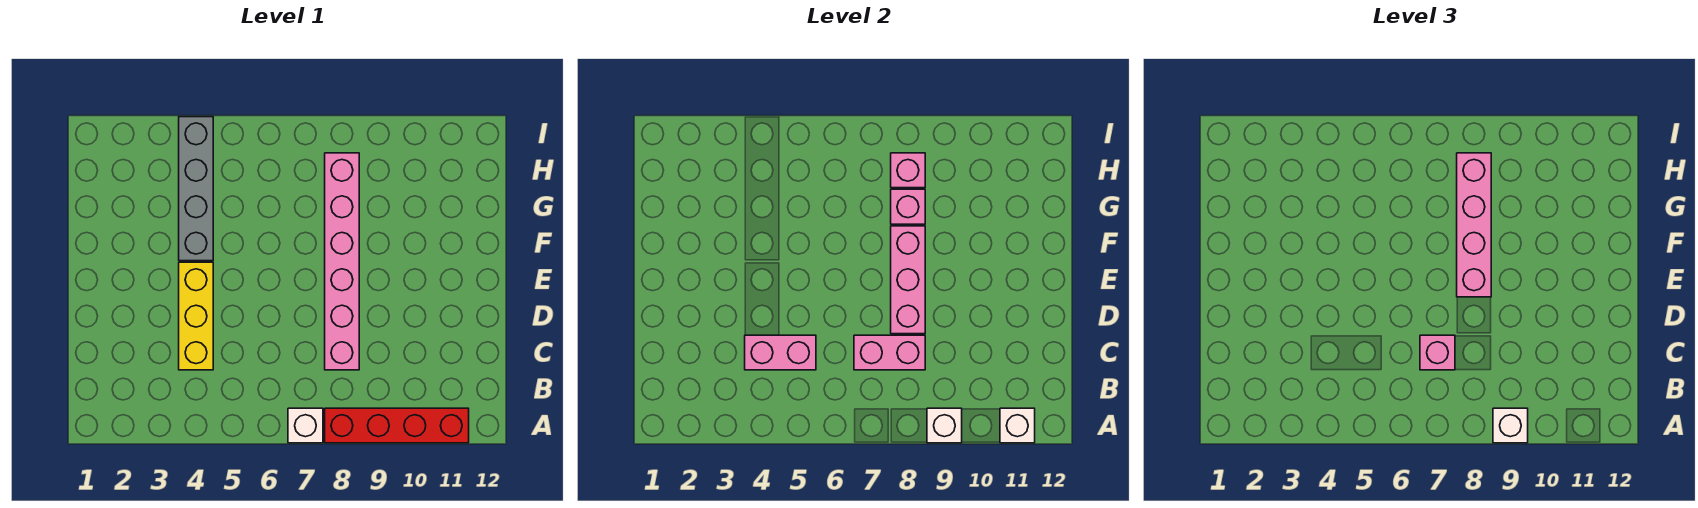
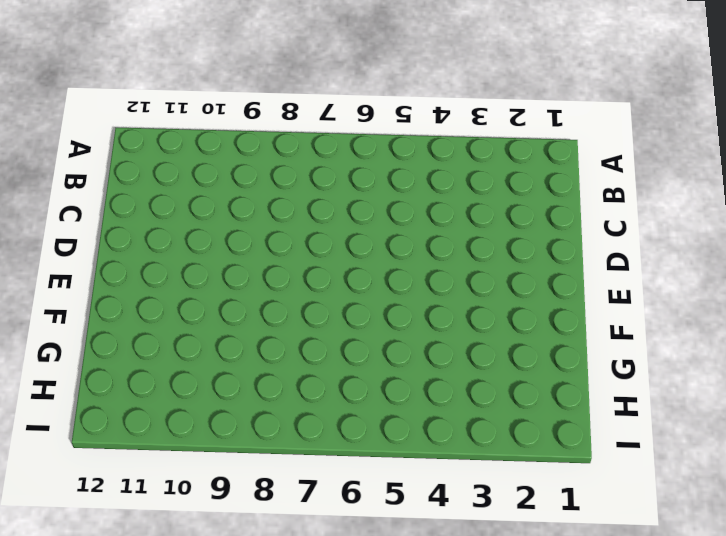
none -> white brick A7 level 1
none -> red brick A8:A11 level 1
none -> yellow brick C4:E4 level 1

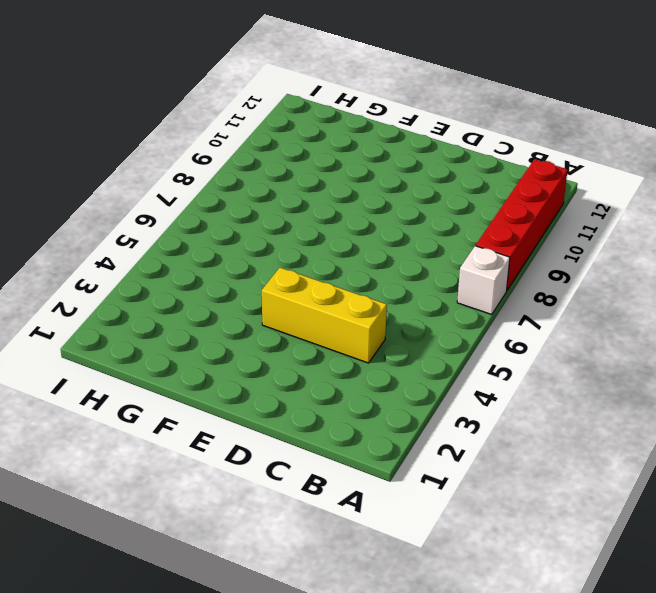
none -> pink brick C8:H8 level 1
none -> grey brick F4:I4 level 1
none -> white brick A9 level 2

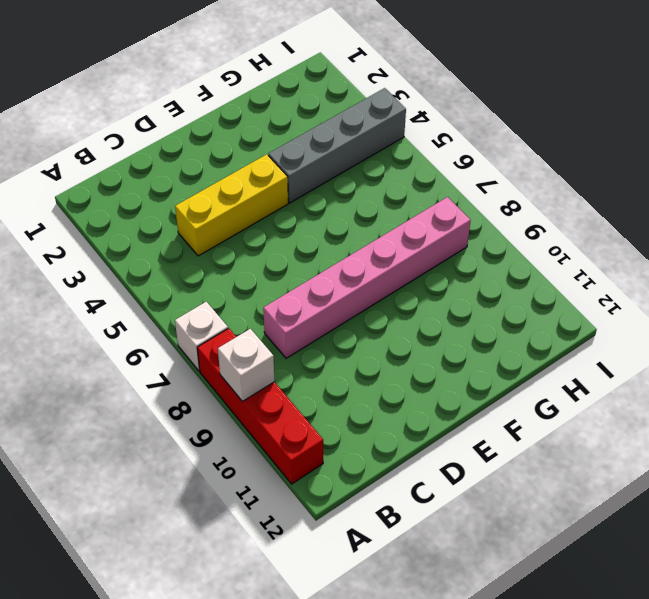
none -> white brick A11 level 2
none -> pink brick C4:C5 level 2
none -> pink brick C7:C8 level 2

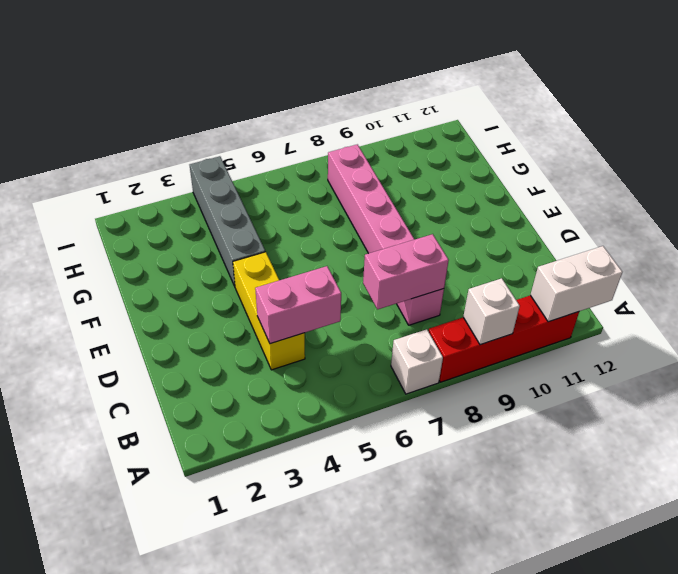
white brick A11:A12 level 2 -> white brick A11 level 2
none -> pink brick D8:F8 level 2
none -> pink brick G8 level 2
none -> pink brick H8 level 2

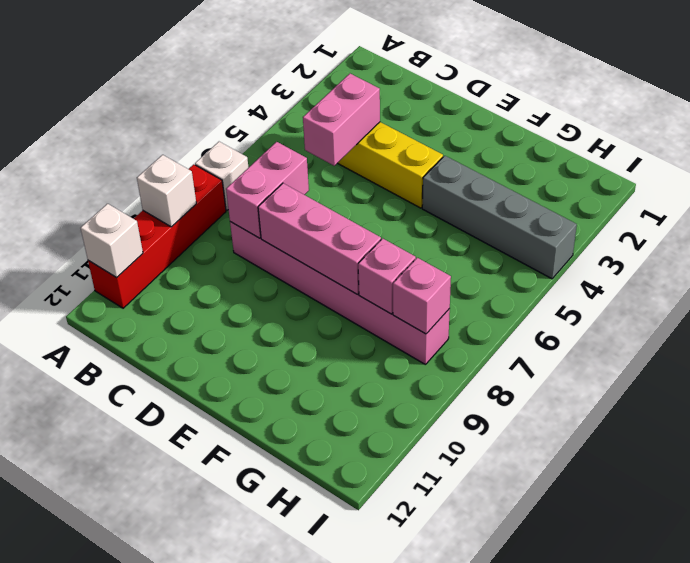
none -> white brick A9 level 3
none -> pink brick C7 level 3
none -> pink brick E8:H8 level 3

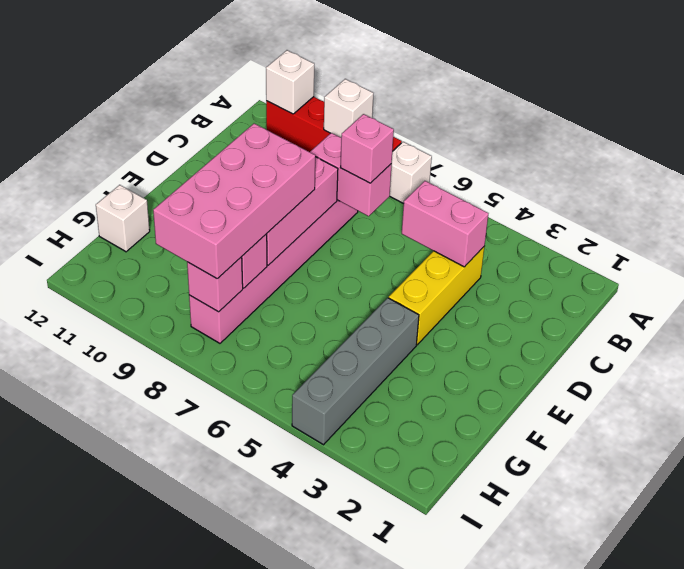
pink brick E8:H9 level 3 -> pink brick E8:H8 level 3
white brick G12 level 1 -> white brick A9 level 3

